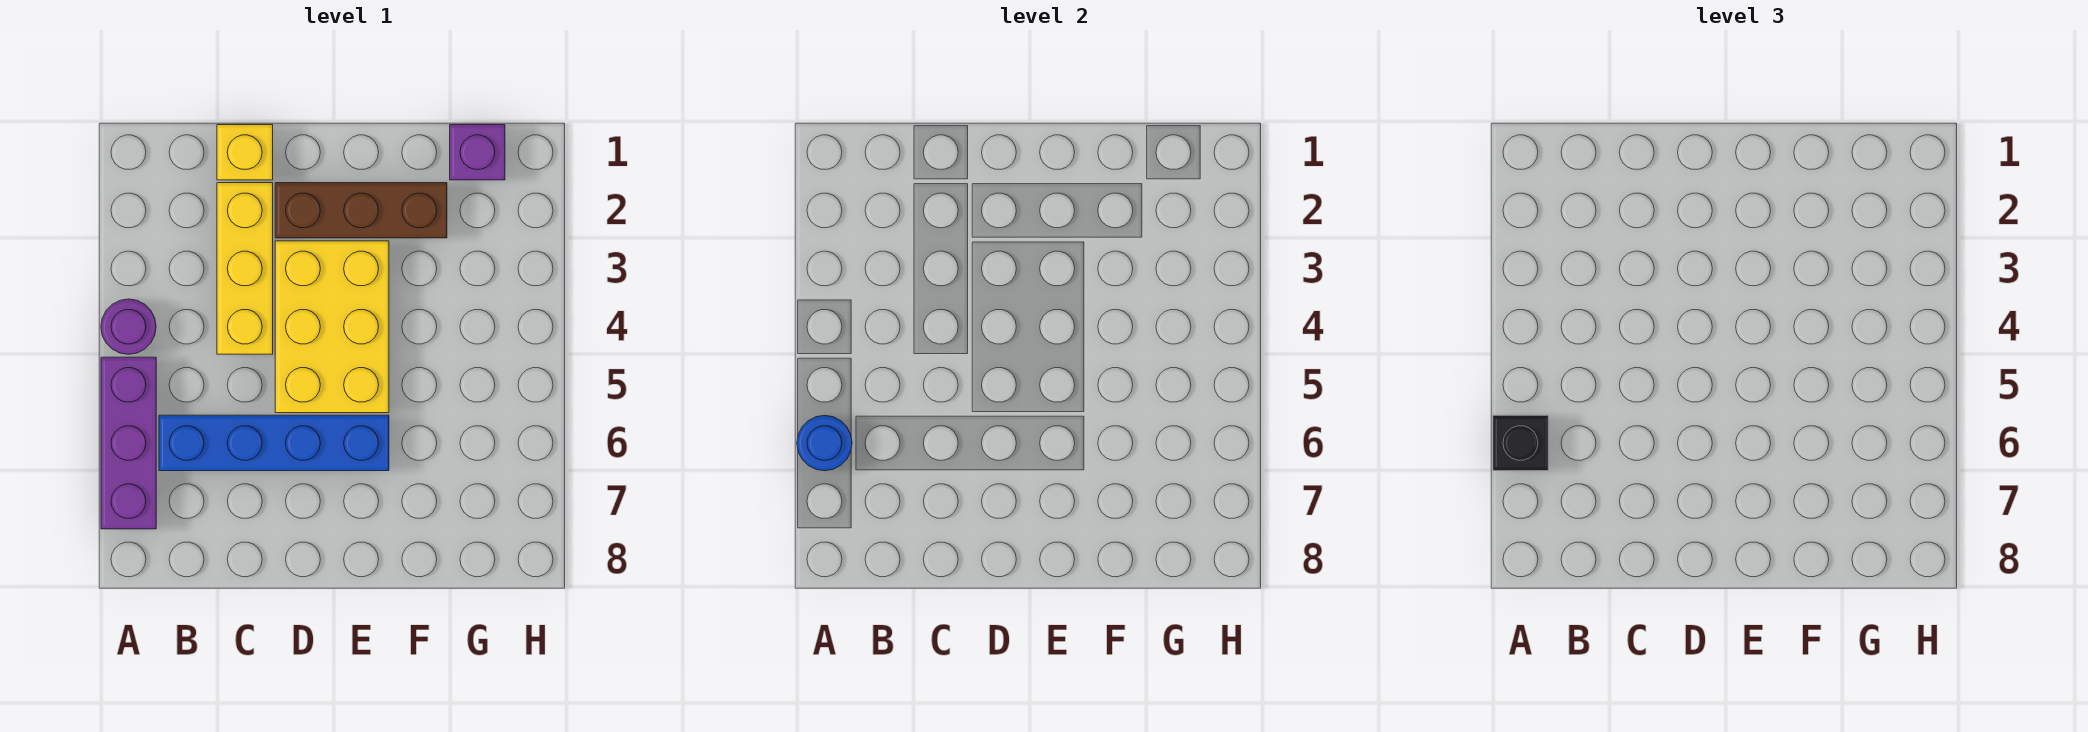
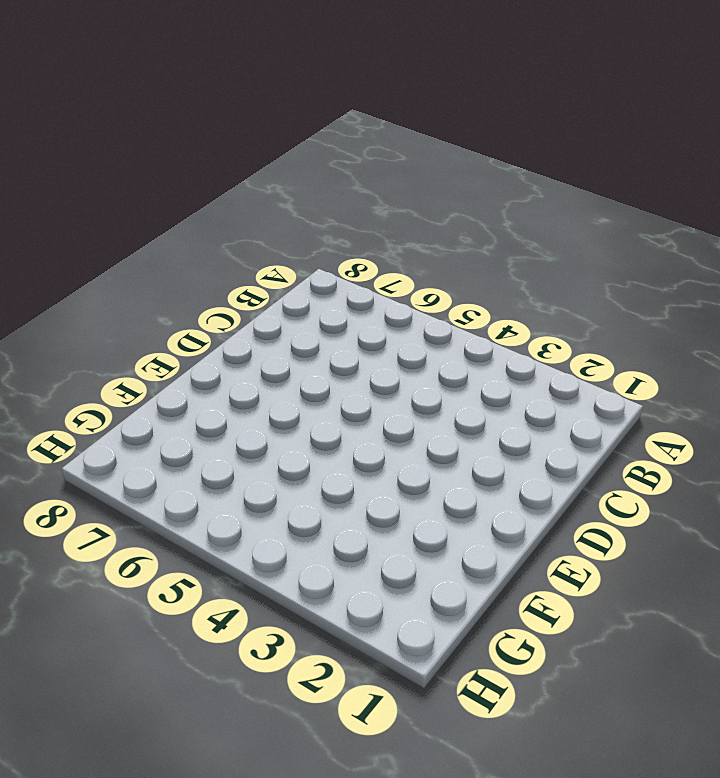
none -> purple round brick A4 level 1
none -> purple brick A5:A7 level 1

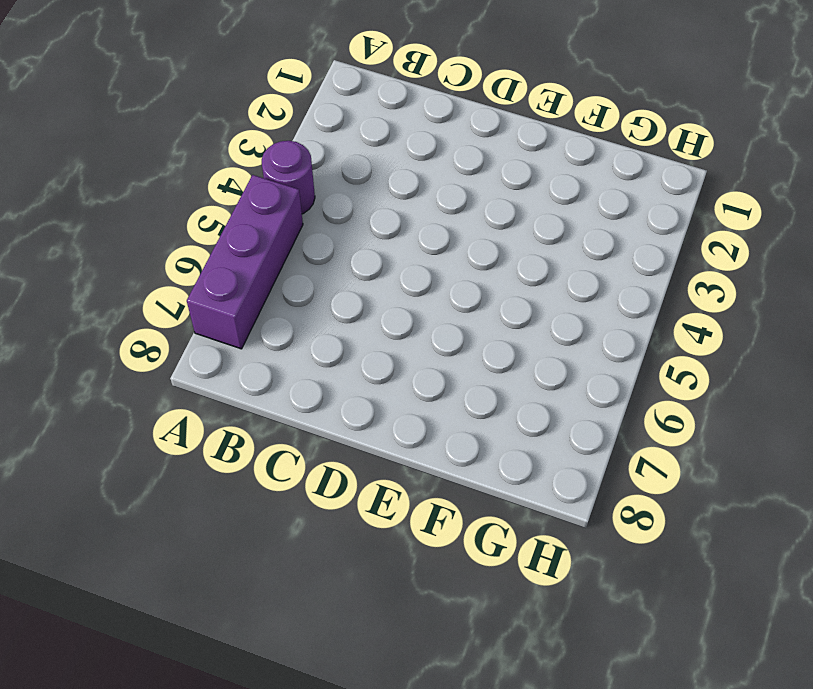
none -> blue brick B6:E6 level 1
none -> yellow brick C1 level 1

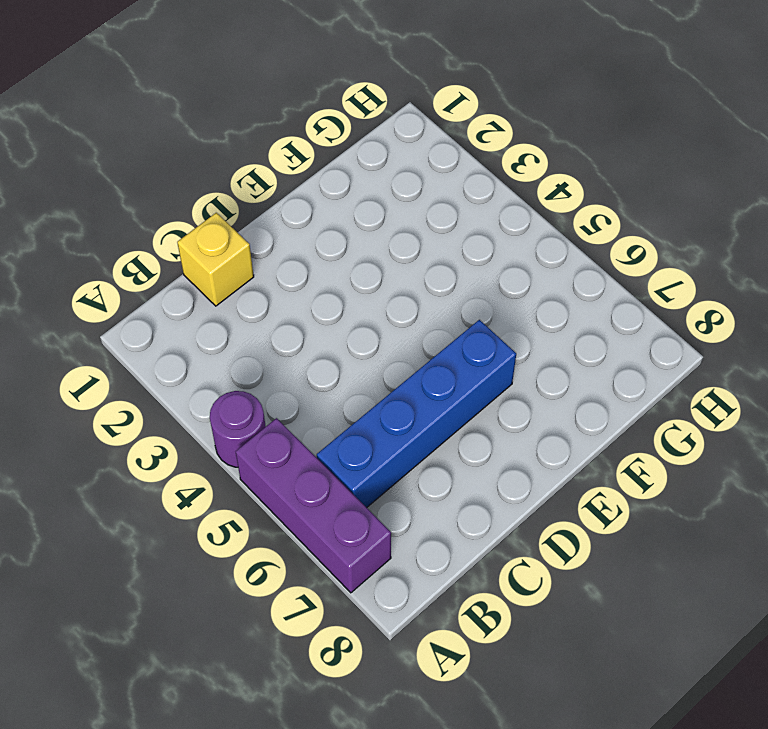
none -> yellow brick C2:C4 level 1
none -> brown brick D2:F2 level 1

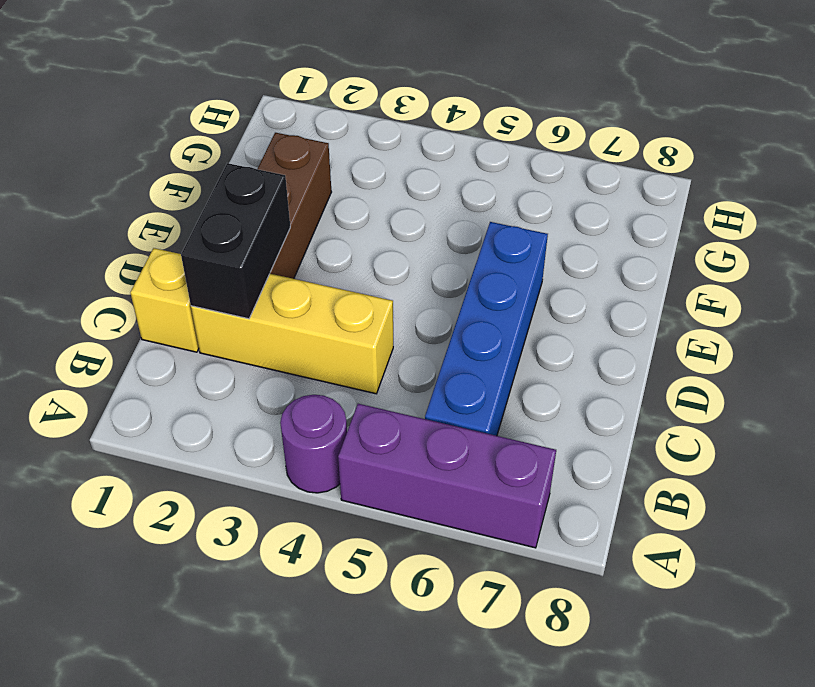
black brick C2:D2 level 2 -> none
none -> yellow brick D3:E5 level 1
none -> purple brick G1 level 1

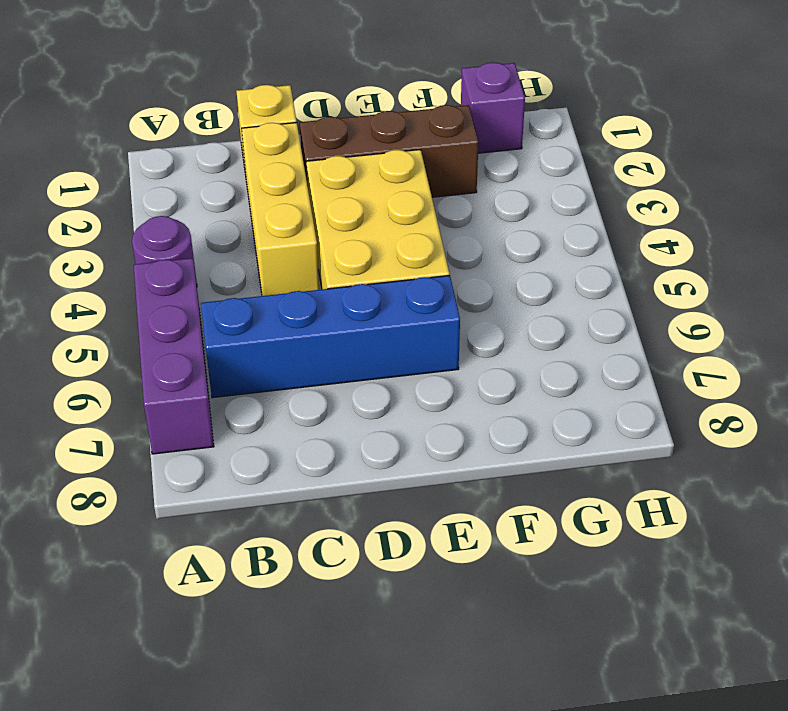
none -> blue round brick A6 level 2
none -> black brick A6 level 3

